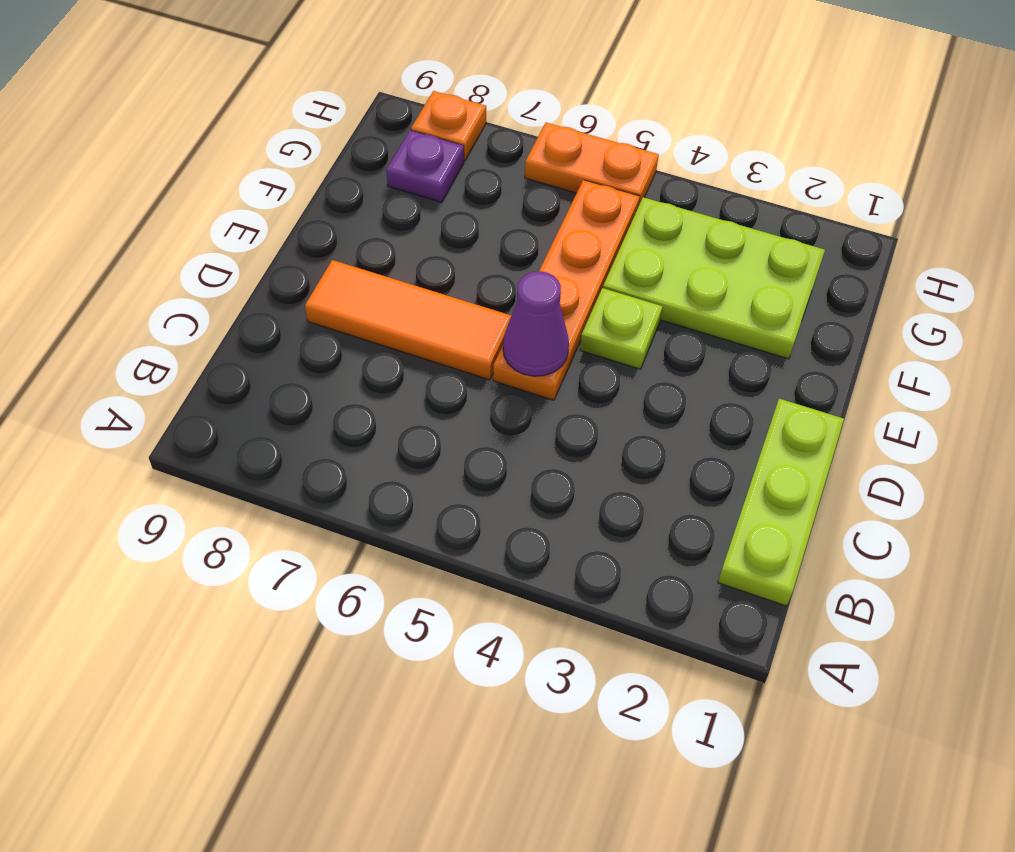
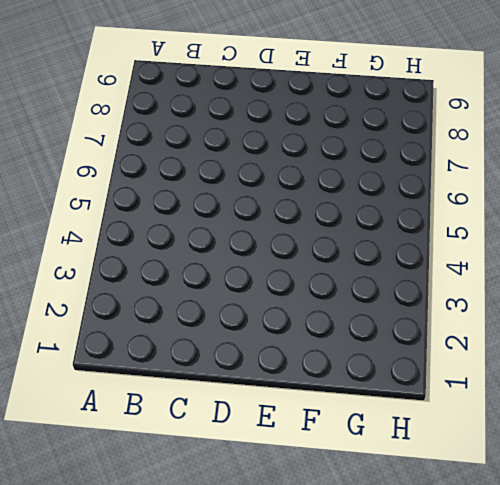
none -> lime plate B1:D1 level 1
none -> orange plate D5:G5 level 1

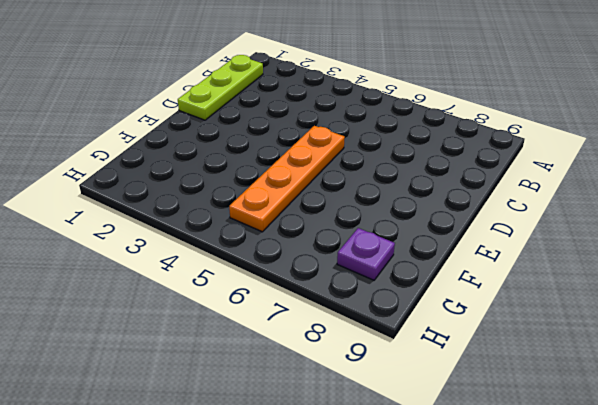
none -> orange tile D6:D8 level 1
none -> lime plate E4 level 1

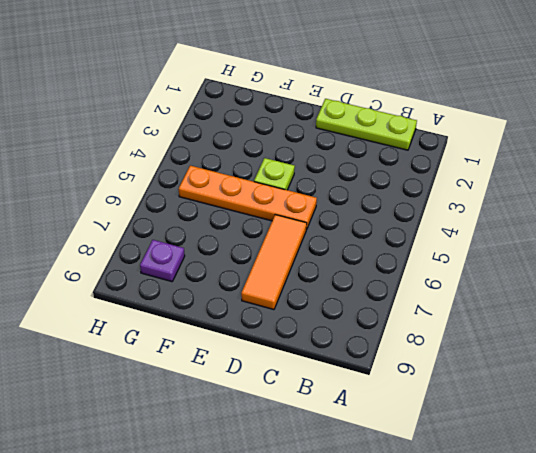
none -> lime plate F2:G4 level 1
none -> orange plate H5:H6 level 1

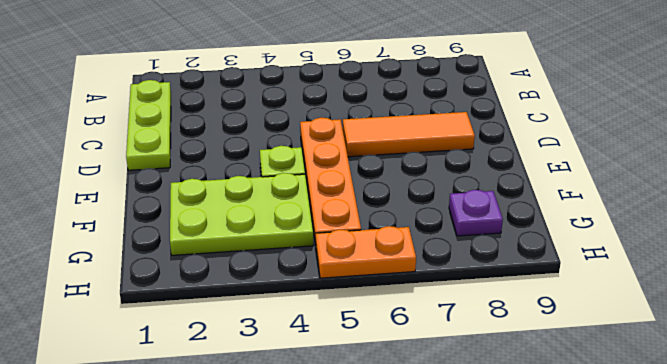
none -> orange plate H8 level 1
none -> purple cone D5 level 2

